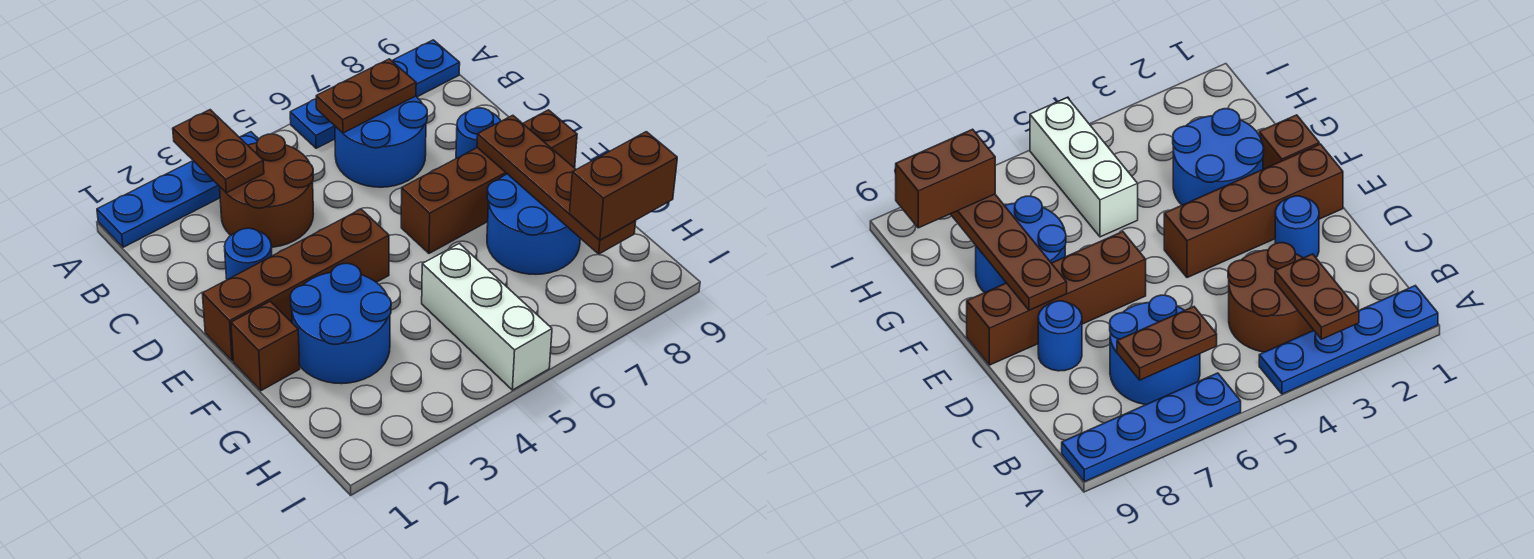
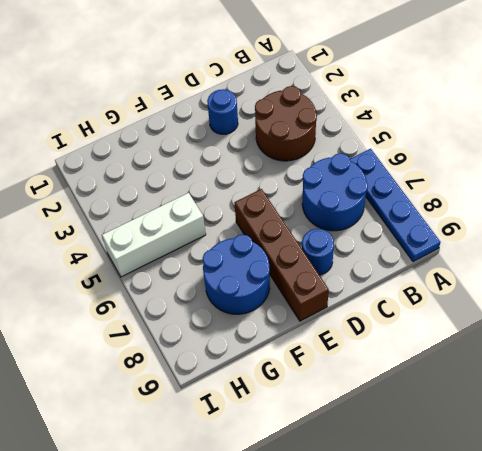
none -> blue plate A1:A4 level 1
none -> brown brick E1:E4 level 1
none -> brown brick F1 level 1

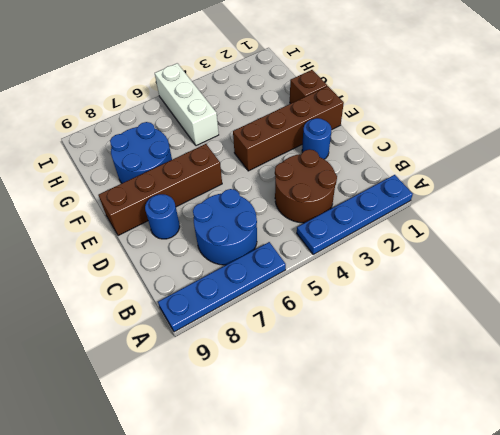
none -> blue round brick F2:G3 level 1
none -> brown plate A3:B3 level 2
none -> brown plate B6:B7 level 2

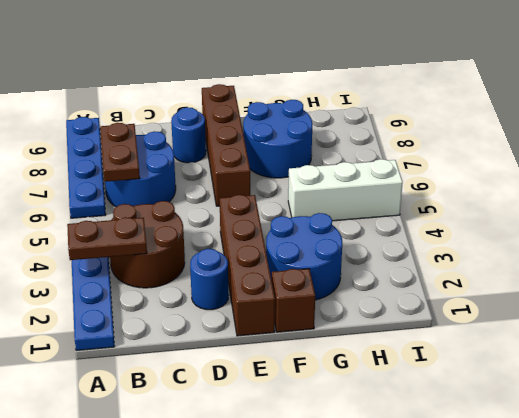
none -> brown plate E8:H8 level 2
none -> brown brick H8:H9 level 3

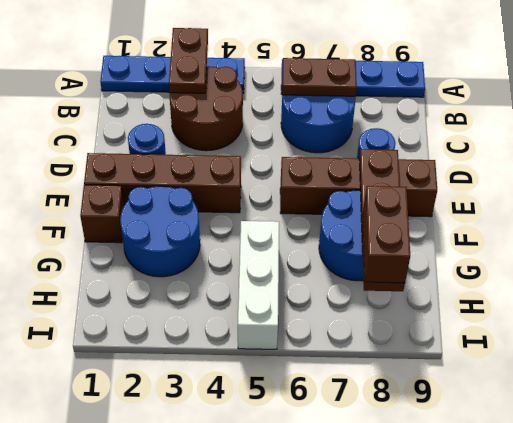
brown brick G8:H8 level 3 -> brown brick H8:H9 level 3

